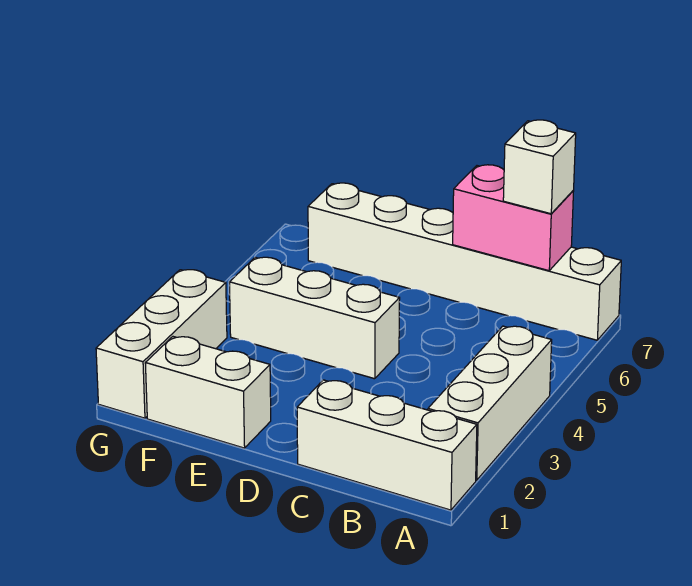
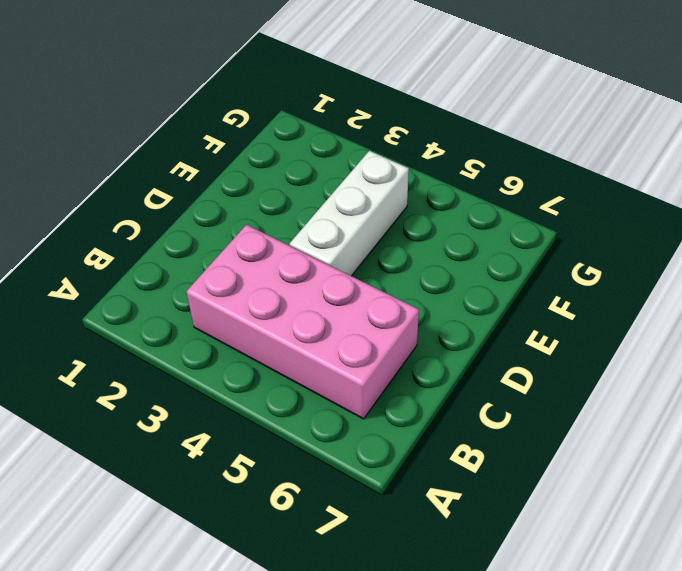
pink brick B3:C6 level 1 -> none
none -> white brick A1:C1 level 1
none -> white brick A2:A4 level 1

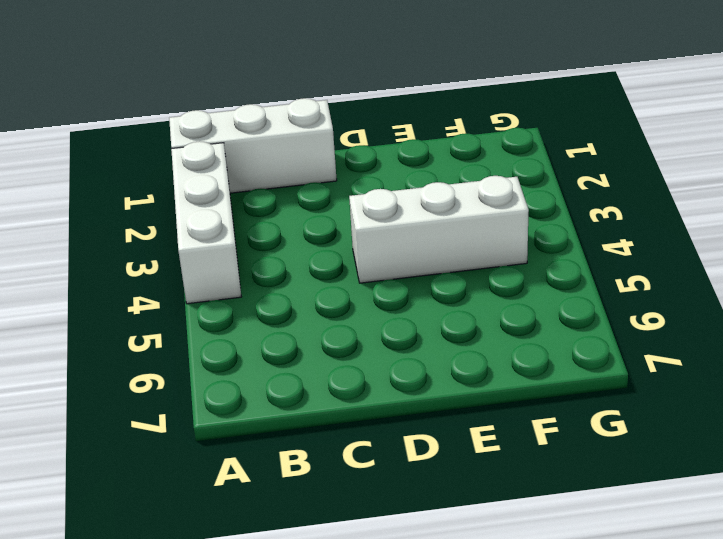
none -> white brick A7:F7 level 1
none -> white brick E1:F1 level 1

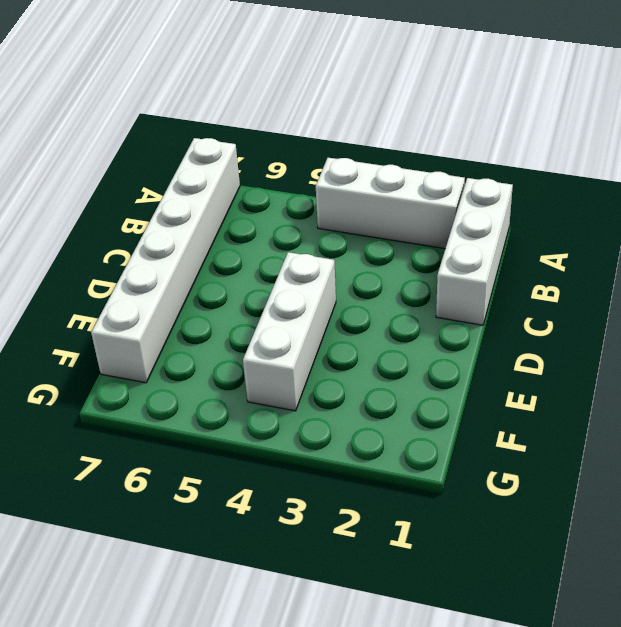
none -> white brick E1:F1 level 1
none -> white brick G1:G3 level 1

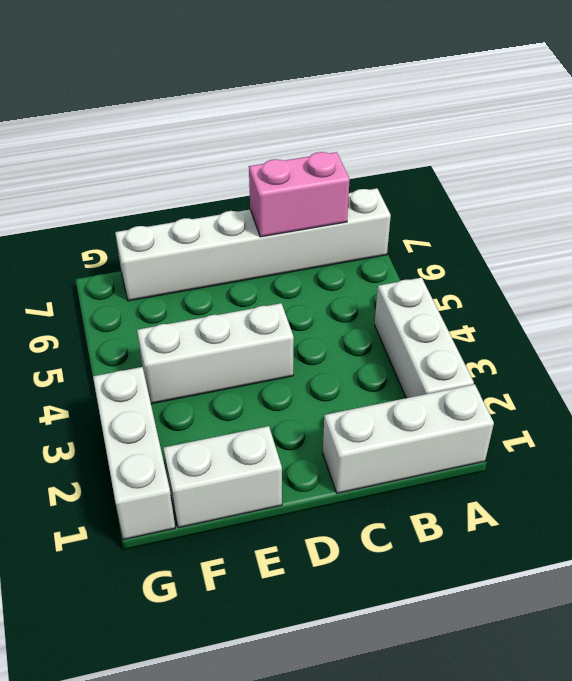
none -> white brick B7 level 3

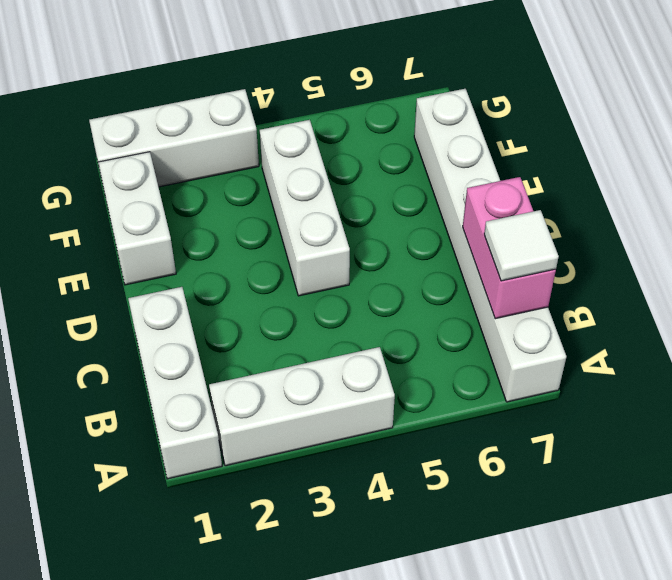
white tile B7 level 3 -> white brick B7 level 3

